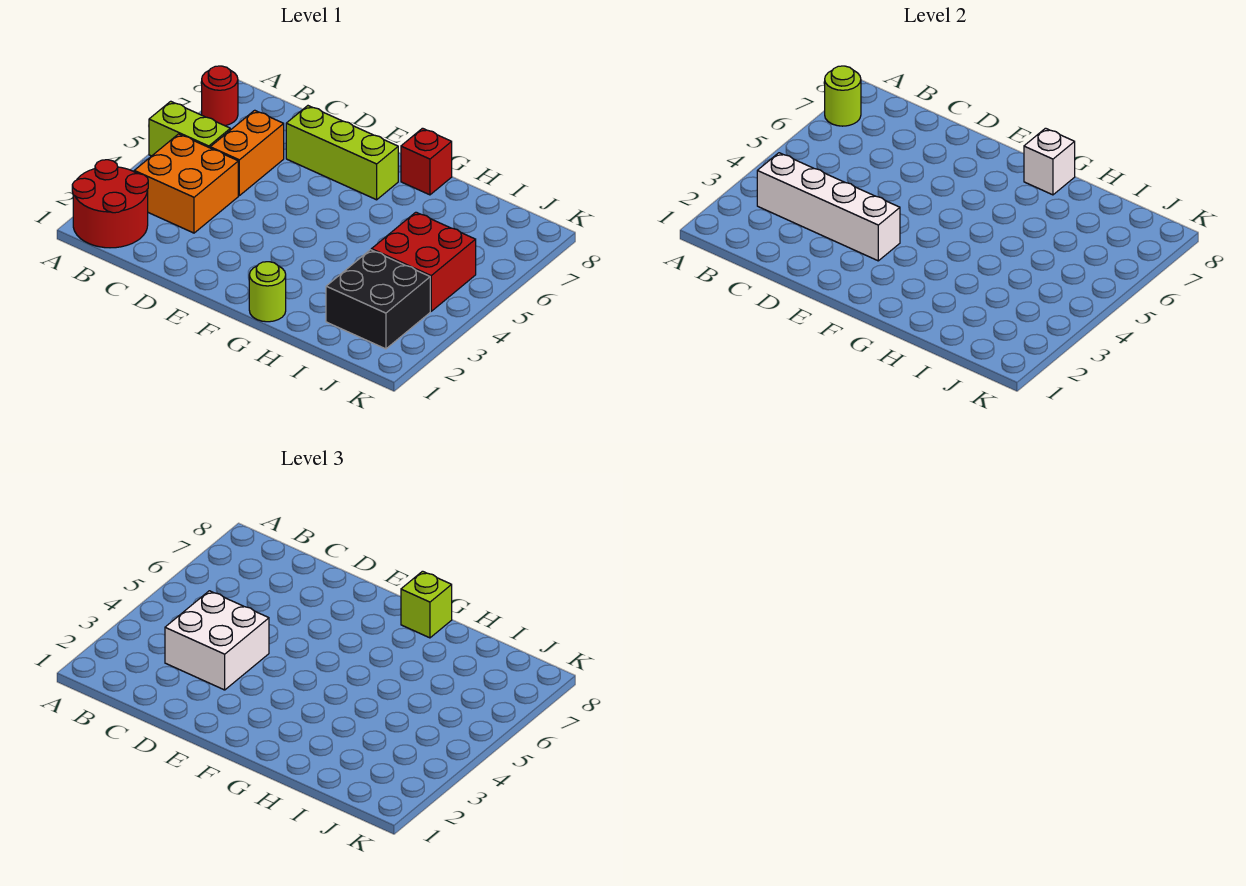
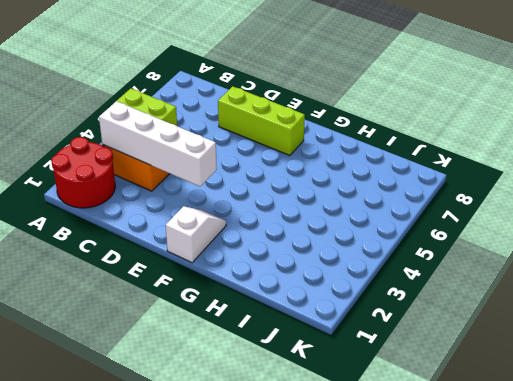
white slope F1:F2 level 1 top 1 -> none
none -> red round brick A7 level 1
none -> orange brick C5:C6 level 1
none -> lime round brick G1 level 1

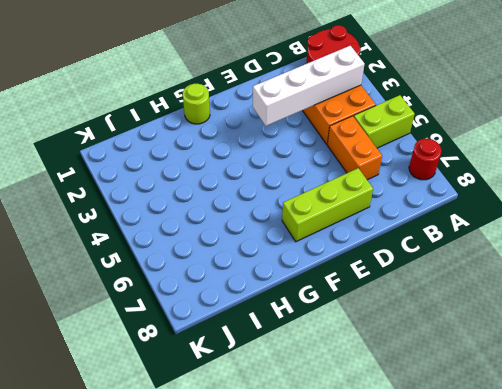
none -> red brick G8 level 1
none -> black brick I2:J3 level 1
none -> red brick I4:J5 level 1

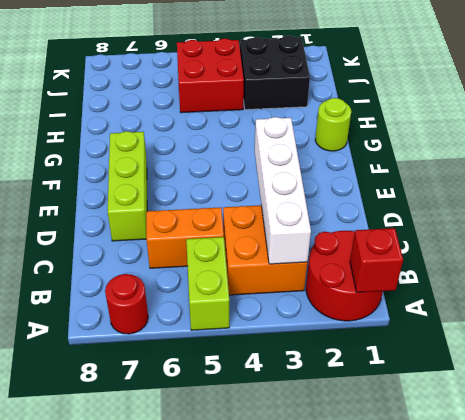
red brick A1 level 2 -> red brick G8 level 1
none -> lime round brick A7 level 2
none -> white brick G8 level 2
none -> white brick C3:D4 level 3

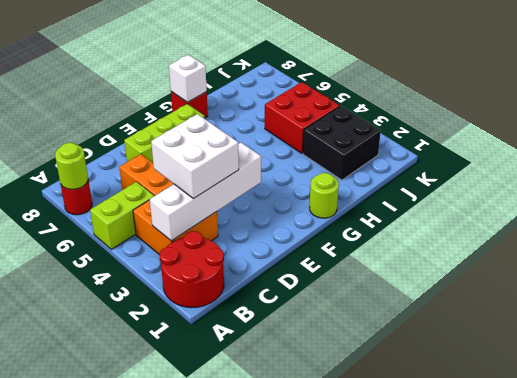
none -> lime brick G8 level 3

